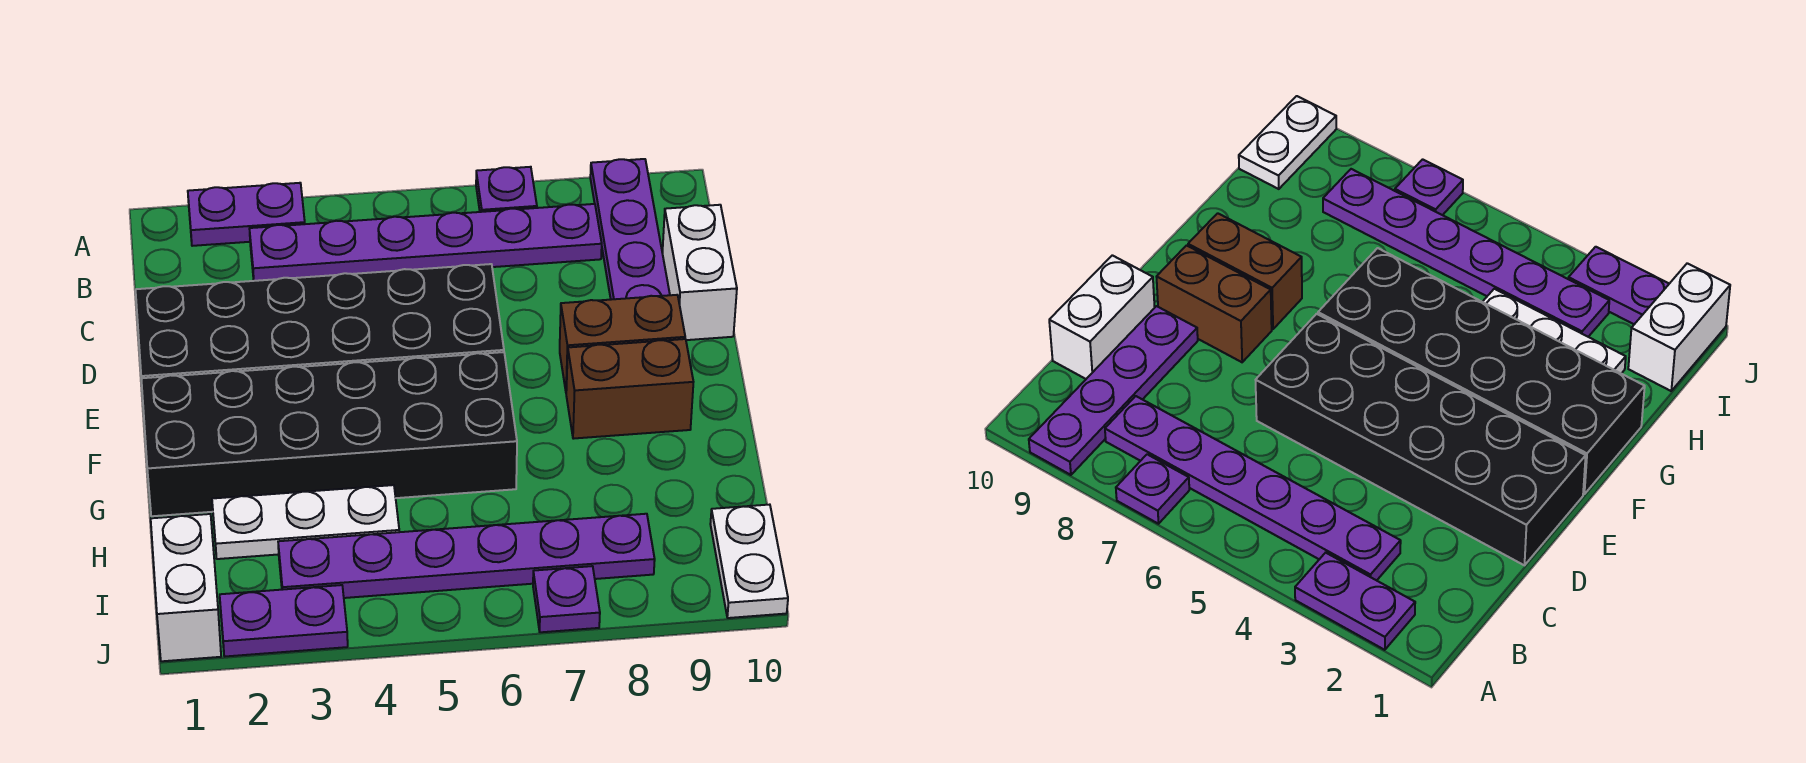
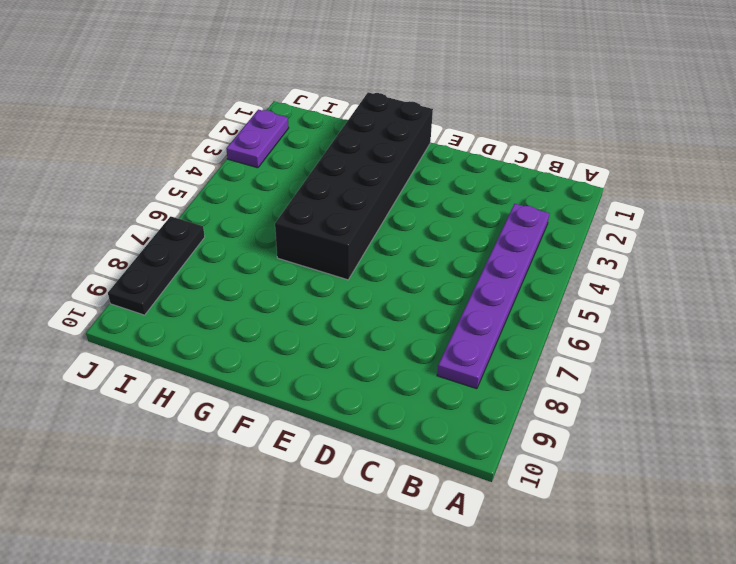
black plate J7:J9 level 1 -> purple plate J7 level 1
none -> purple plate A2:A3 level 1
none -> purple plate A7 level 1
none -> purple plate A9:D9 level 1

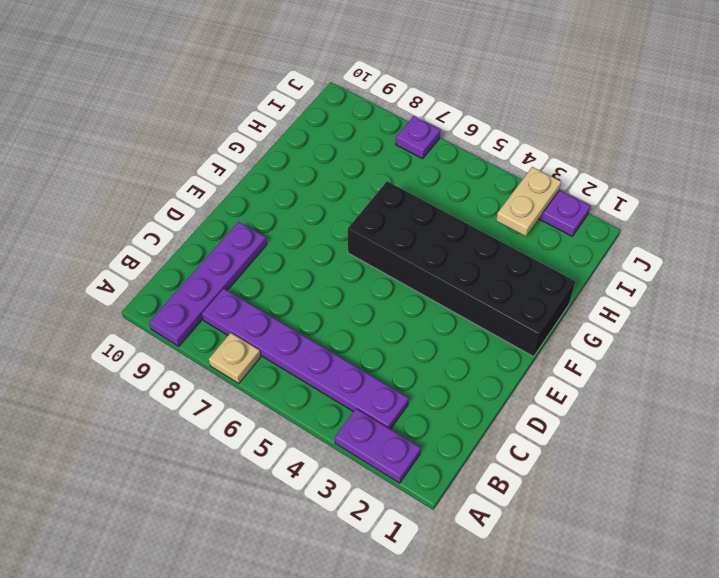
tan plate A7 level 1 -> purple plate A7 level 1
tan plate I3:J3 level 2 -> none
none -> white brick C10:D10 level 1
none -> black brick D1:E6 level 1
none -> brown brick E8:E9 level 1

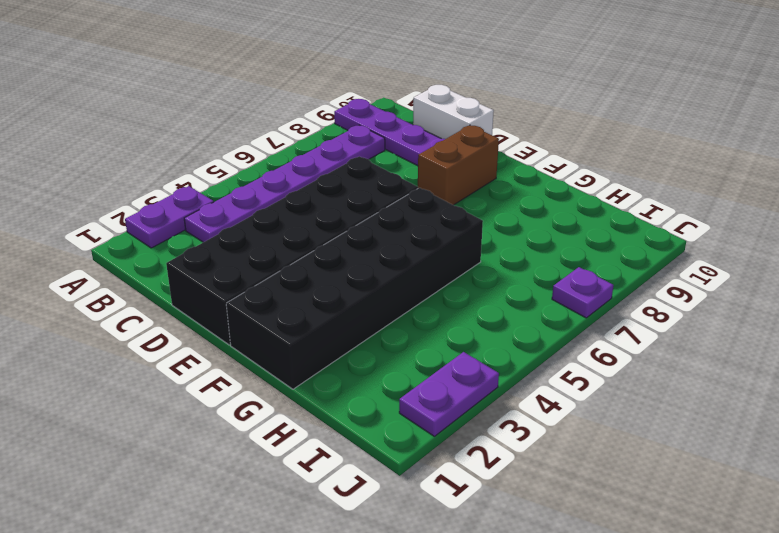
none -> purple plate A7 level 1
none -> brown brick F8:F9 level 1
none -> white plate H2:H4 level 1

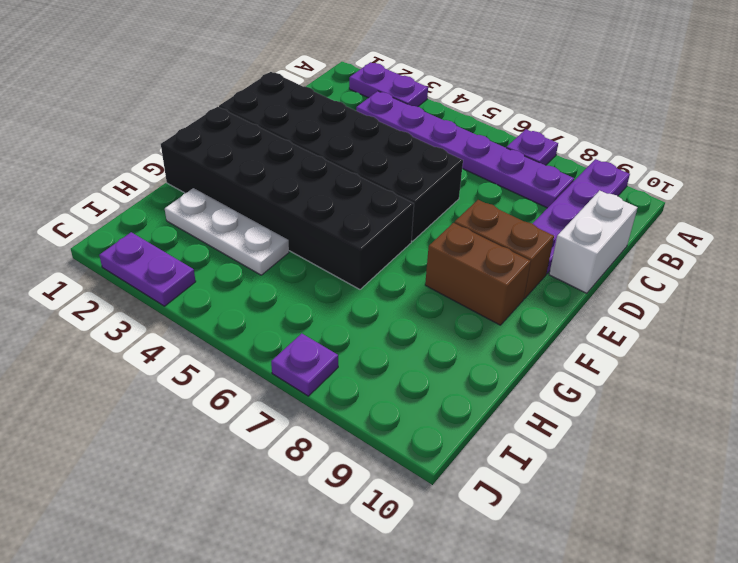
none -> white brick I1:J1 level 1
none -> purple plate I3:I8 level 1
none -> white plate I10:J10 level 1

